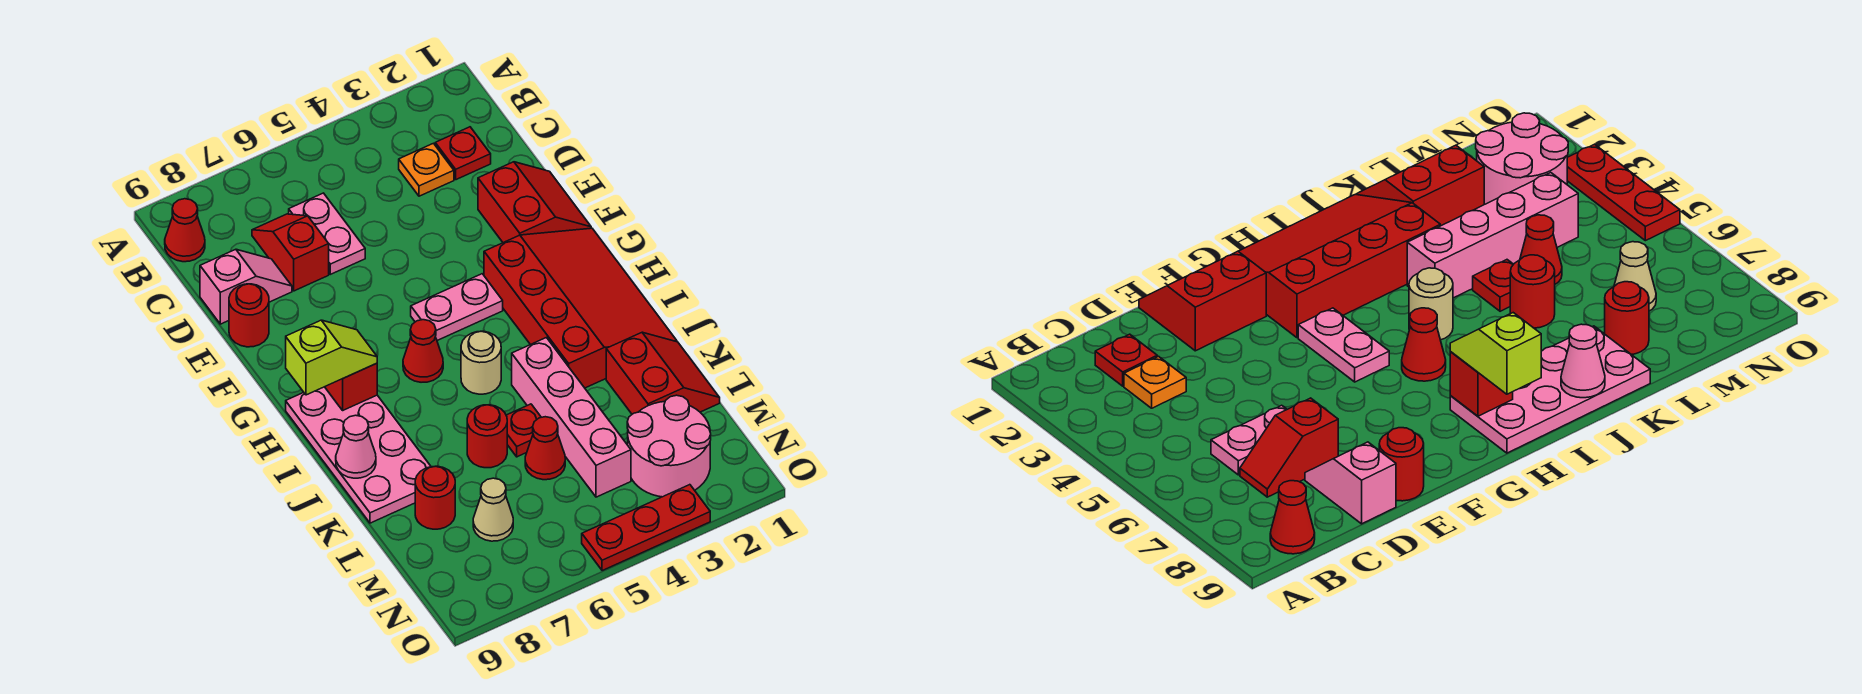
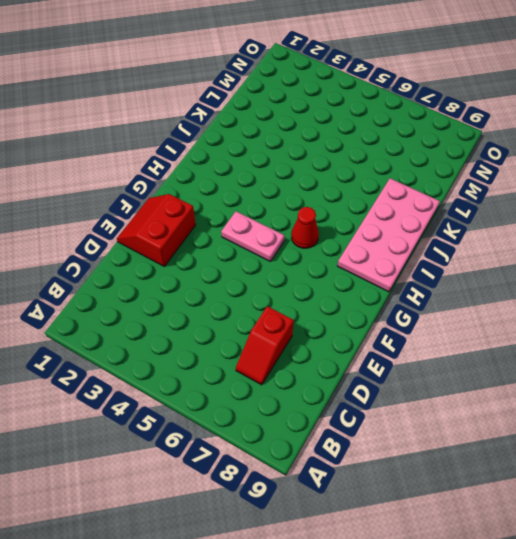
none -> red cone B9 level 1
none -> red plate C2 level 1
none -> orange plate C3 level 1

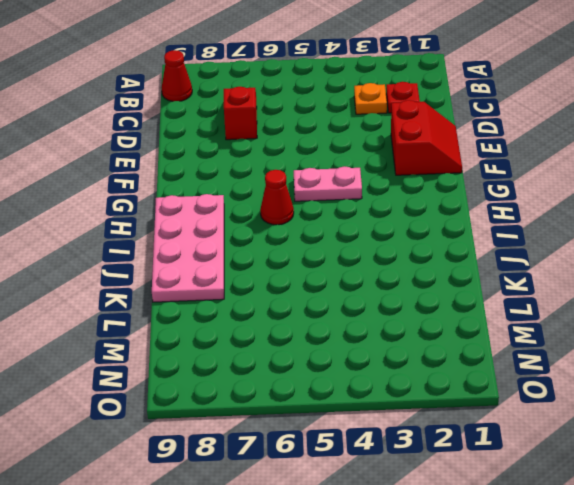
none -> pink plate C6:D6 level 1
none -> pink slope D8:D9 level 1 top 9
none -> red round brick E9 level 1

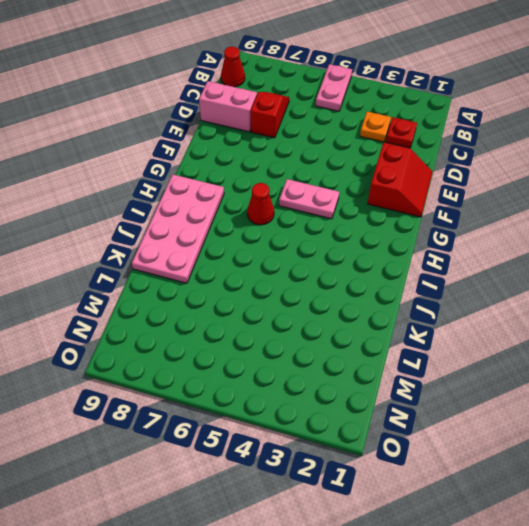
pink plate A5:B5 level 1 -> pink plate C6:D6 level 1
pink brick D8:D9 level 1 -> pink slope D8:D9 level 1 top 9
none -> red round brick E9 level 1
none -> red slope G1:J3 level 1 top 3
none -> tan round brick I5 level 1

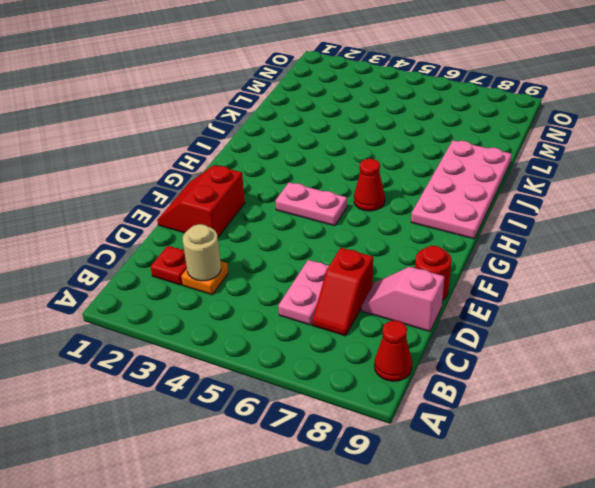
tan round brick C3 level 2 -> tan round brick I5 level 1
none -> red slope G1:J3 level 1 top 3
none -> pink brick J4:M4 level 1
none -> red slope K1:L2 level 1 top 2

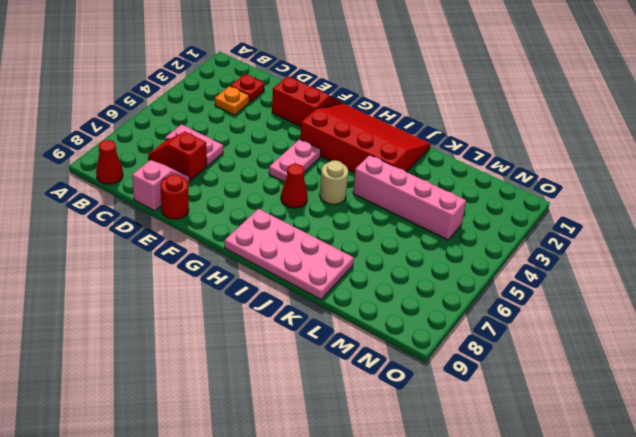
none -> red slope K1:L2 level 1 top 2
none -> red plate K5 level 1
none -> red round brick K6 level 1

